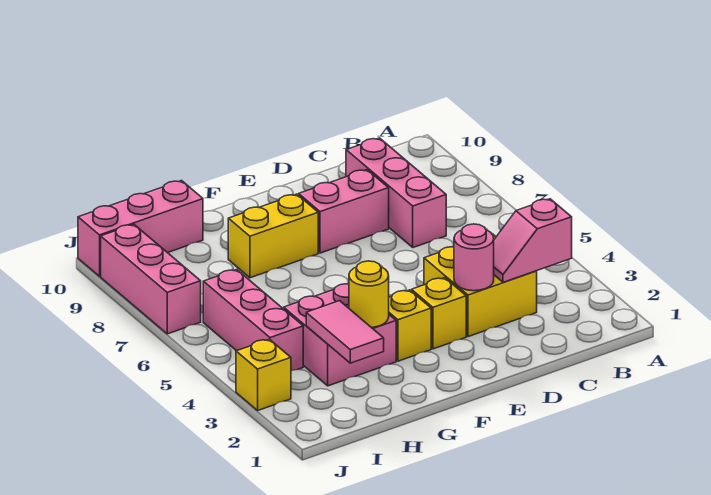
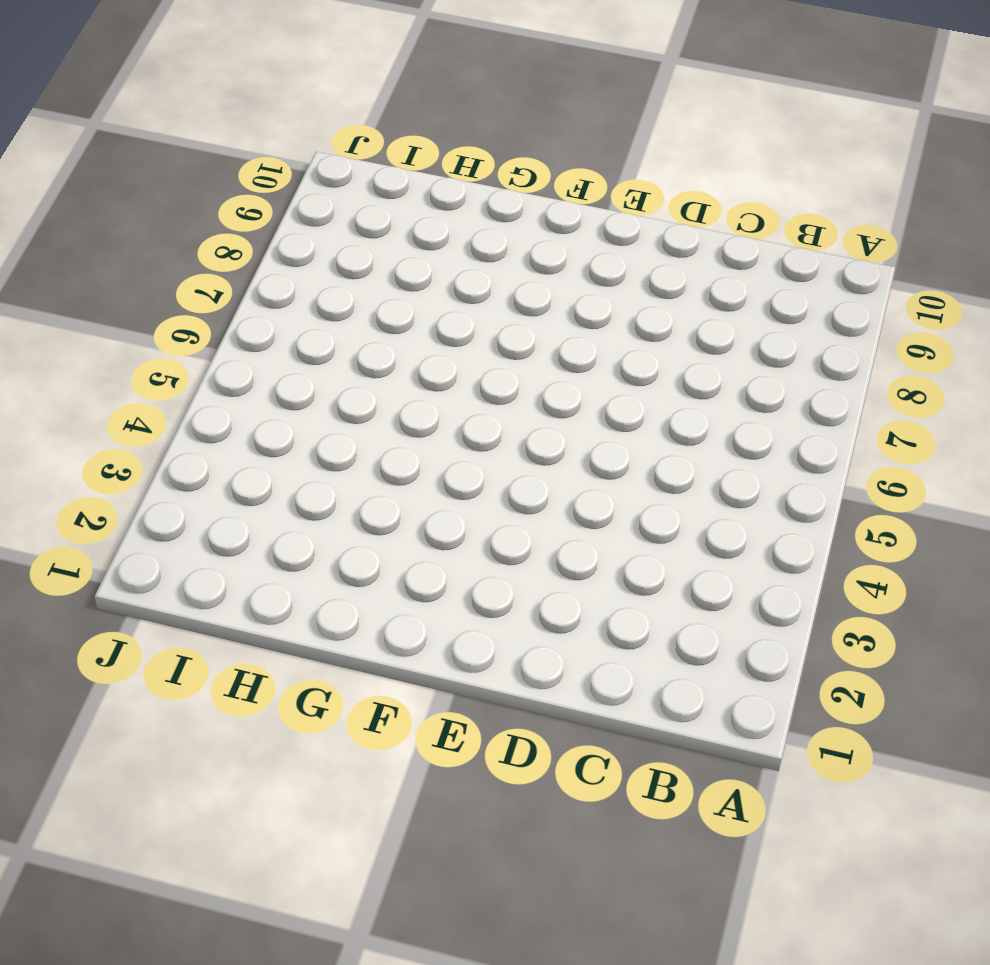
none -> yellow brick C3:D4 level 1
none -> pink brick C7:C9 level 1
none -> pink brick D8:E8 level 1

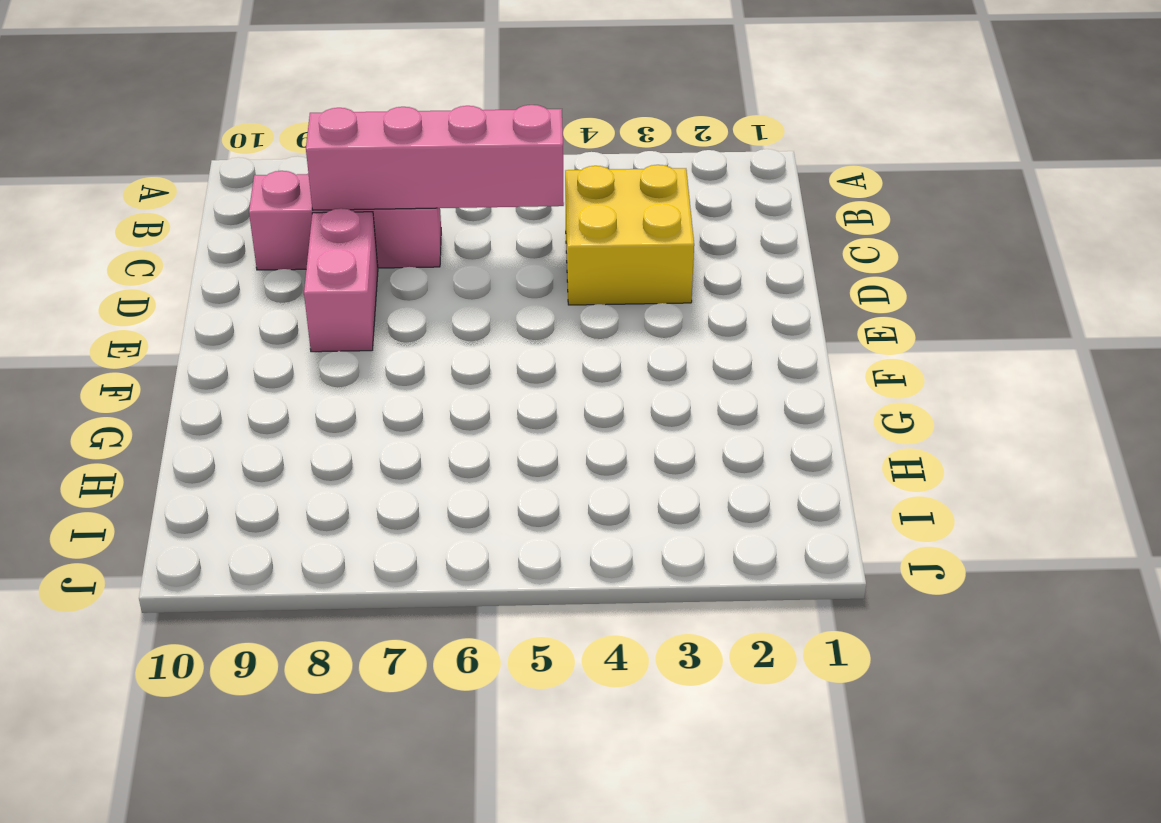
pink brick C5:C8 level 2 -> none
none -> yellow brick E3 level 1
none -> yellow brick F3 level 1
none -> yellow brick F8:G8 level 1

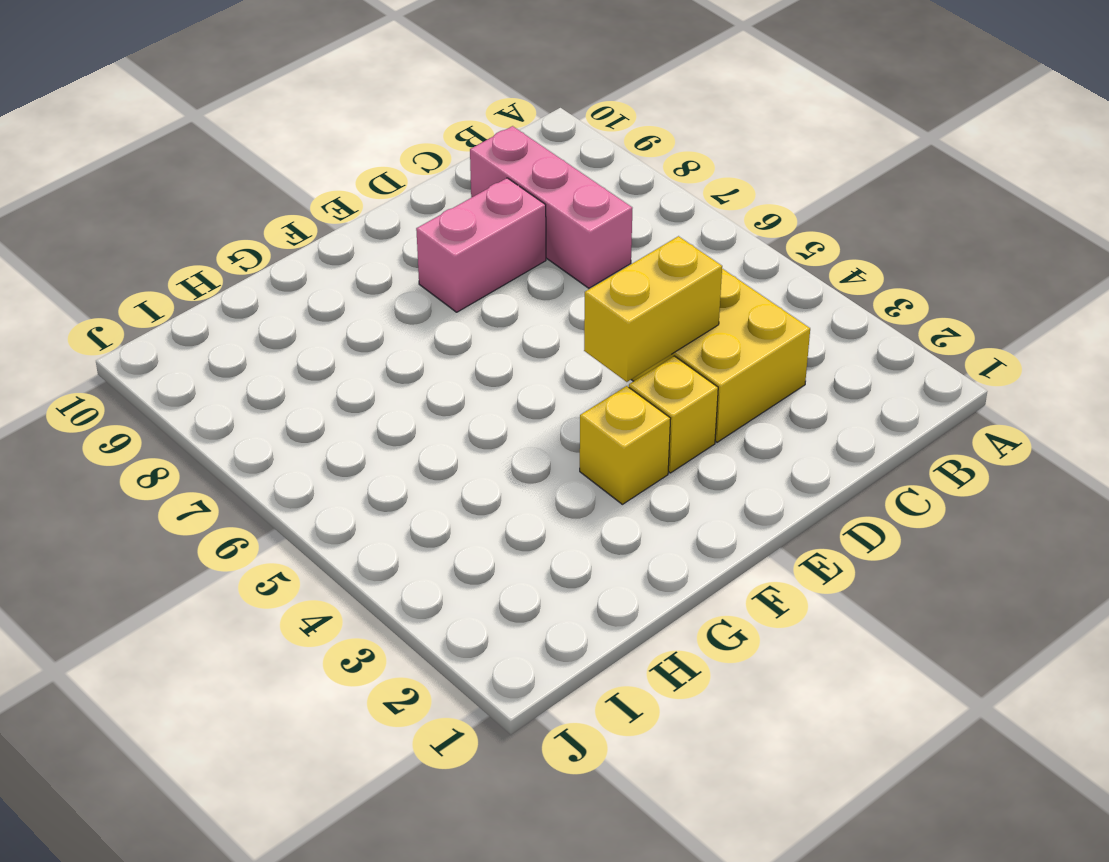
yellow brick D4:E4 level 2 -> yellow brick F8:G8 level 1
none -> pink brick G3:H4 level 1
none -> pink brick H10:J10 level 1
none -> pink brick I4:I6 level 1

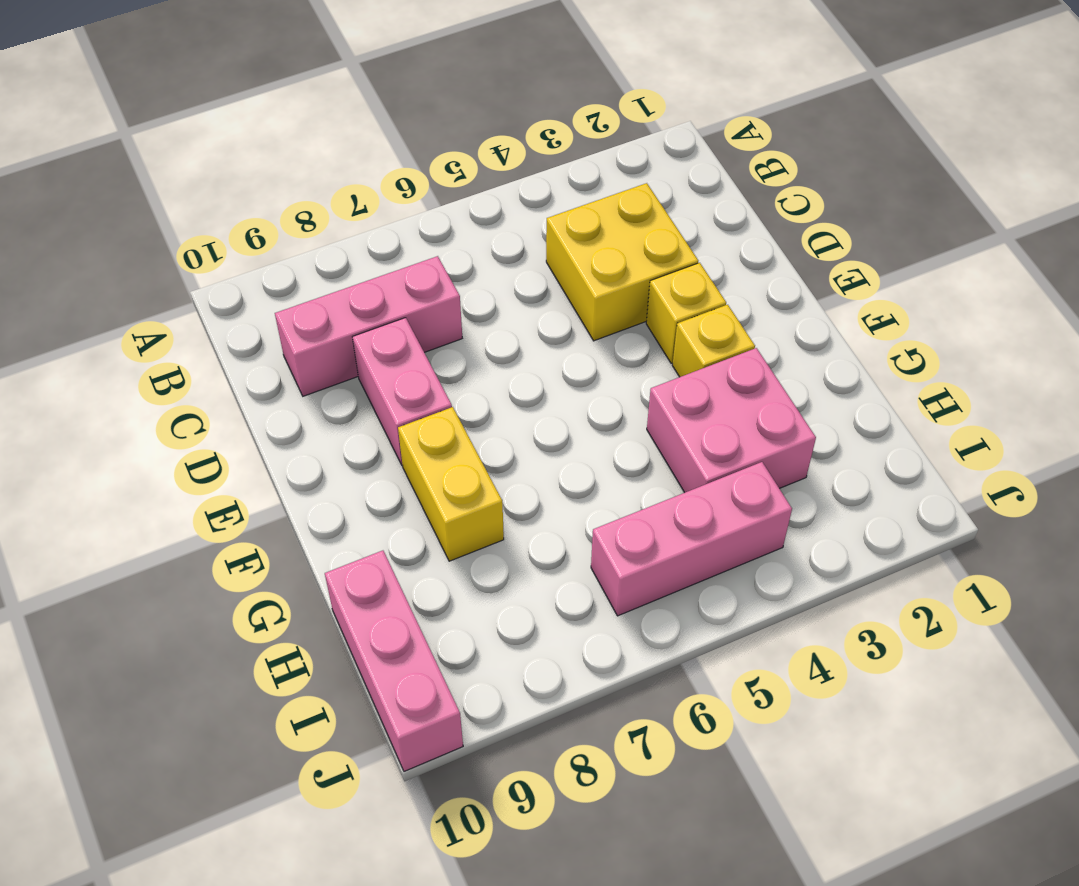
none -> yellow brick J3 level 1
none -> pink brick J7:J9 level 1
none -> pink slope B3:C3 level 2 top B

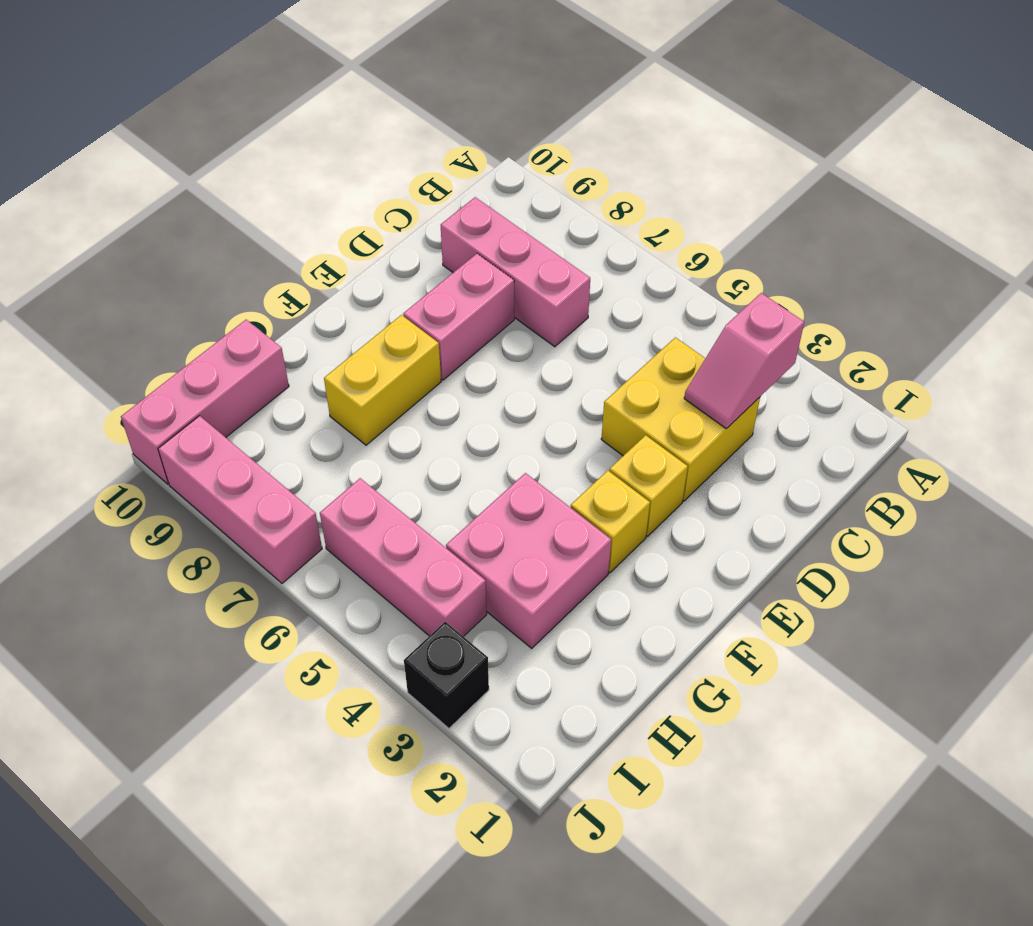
black brick J3 level 1 -> yellow brick J3 level 1
none -> pink round brick D3 level 2
none -> yellow round brick G3 level 2
none -> pink tile H2:H3 level 2

